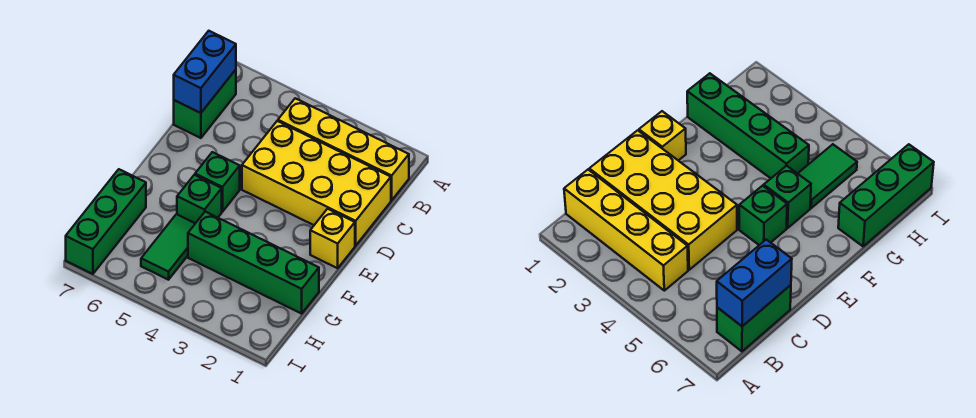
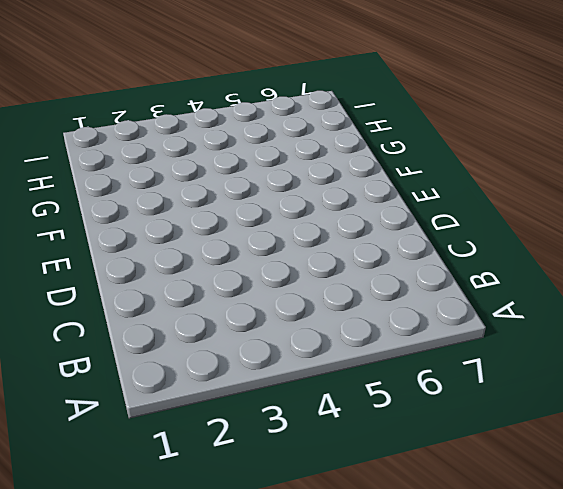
none -> yellow brick B1:B4 level 1
none -> green brick B7:C7 level 1

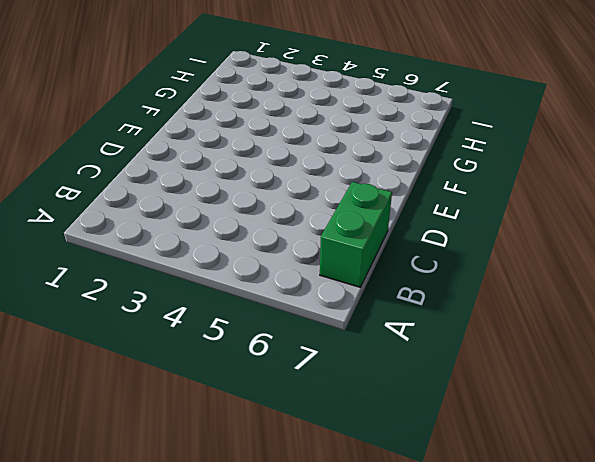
none -> yellow brick B1:B4 level 1
none -> yellow brick C1:D4 level 1

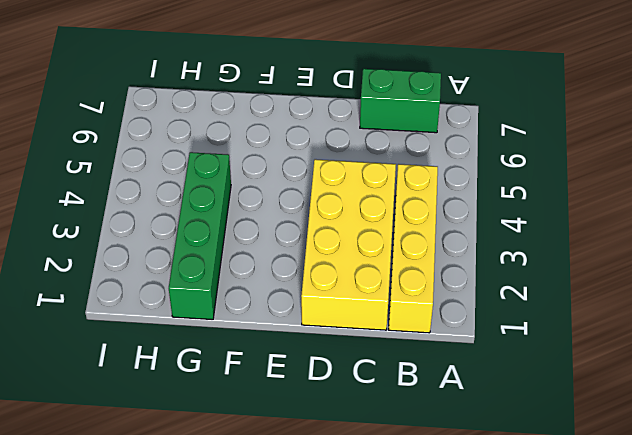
none -> yellow brick E1 level 1
none -> green brick E5 level 1

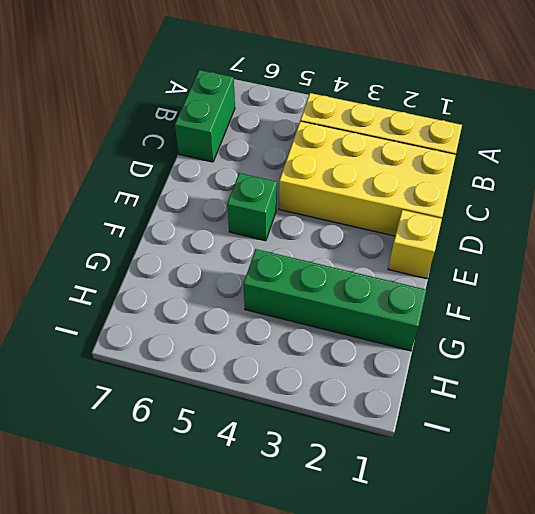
none -> green brick F5 level 1
none -> green tile G5:H5 level 1

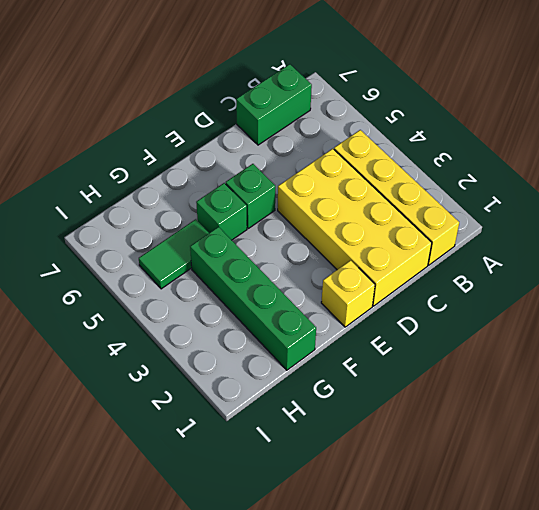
none -> green brick G7:I7 level 1
none -> blue brick B7:C7 level 2

